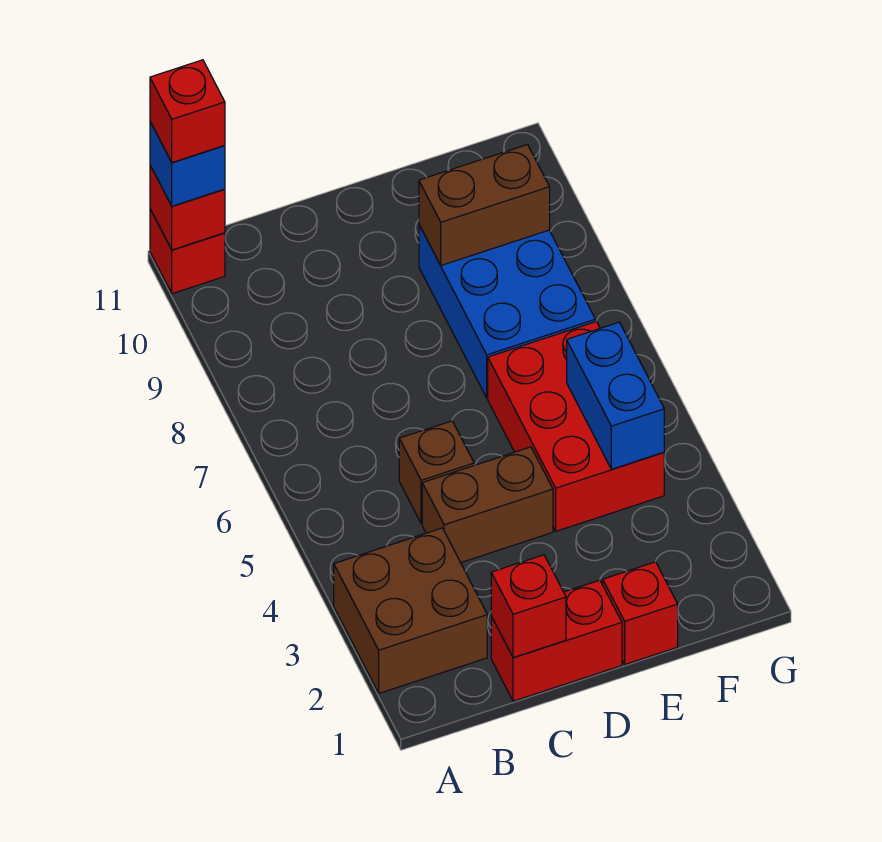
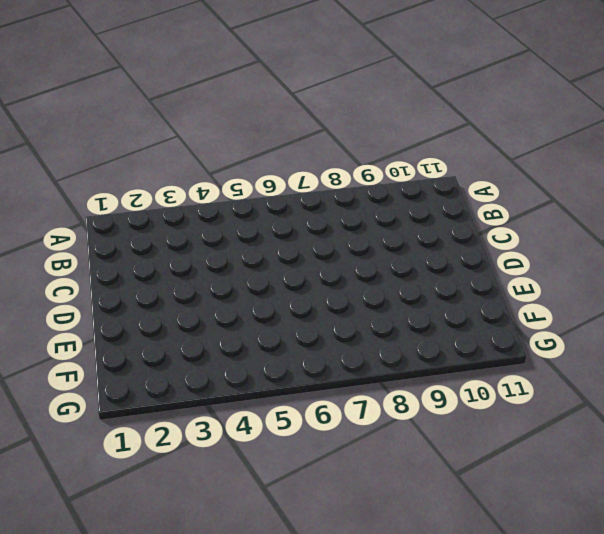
none -> brown brick A2:B3 level 1
none -> red brick A11 level 1
none -> red brick C1:D1 level 1

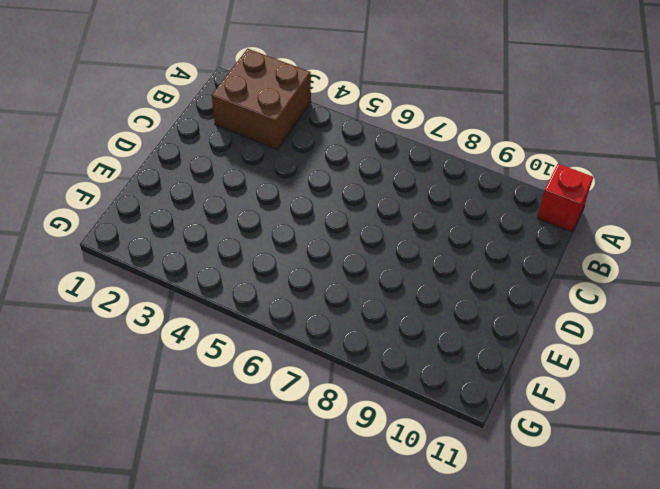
none -> red brick C1:D1 level 1
none -> brown brick C4:D4 level 1
none -> brown brick C5 level 1

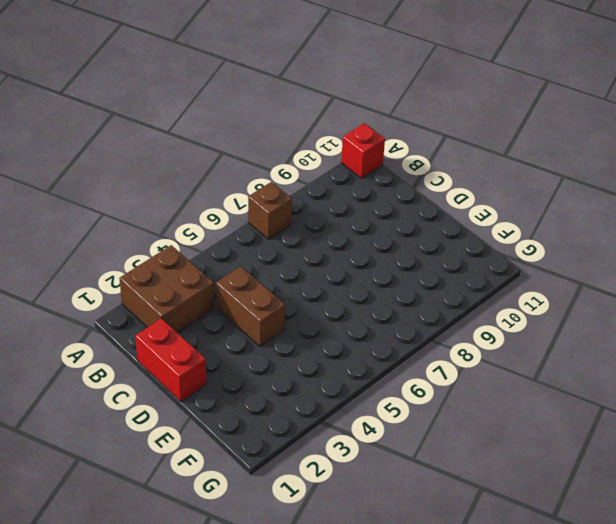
brown brick A7 level 1 -> brown brick C5 level 1
none -> red brick E1 level 1
none -> red brick E4:F6 level 1
none -> blue brick E7:F9 level 1

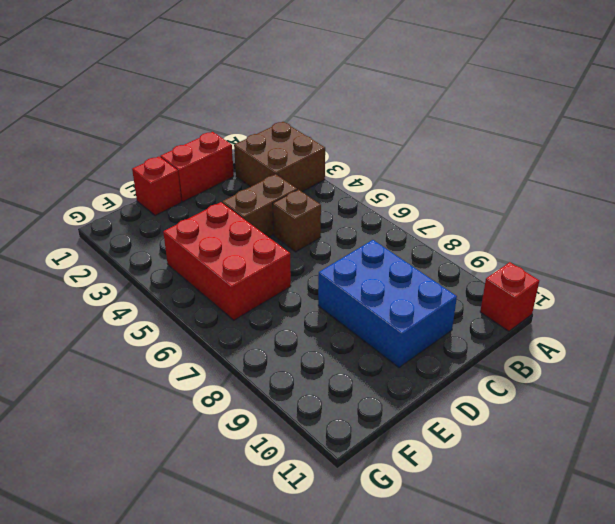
blue brick C8:D10 level 1 -> blue brick E7:F9 level 1
none -> red brick A11 level 2
none -> red brick C1 level 2
none -> brown brick E9:F9 level 2

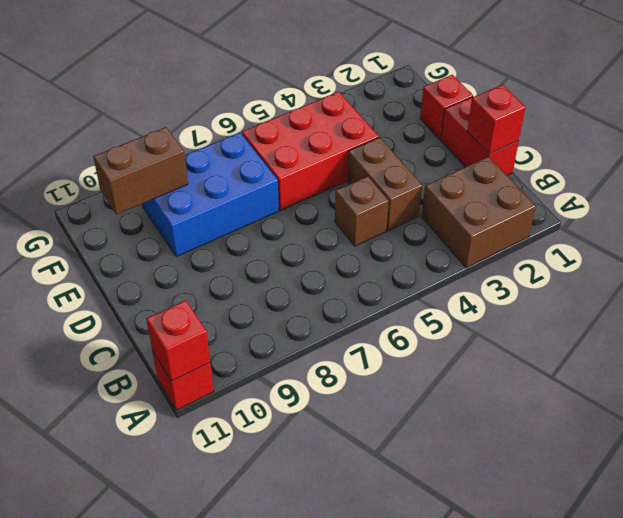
brown brick F9:F10 level 2 -> brown brick E9:F9 level 2
none -> blue brick F4:F5 level 2
none -> blue brick A11 level 3
none -> red brick A11 level 4

